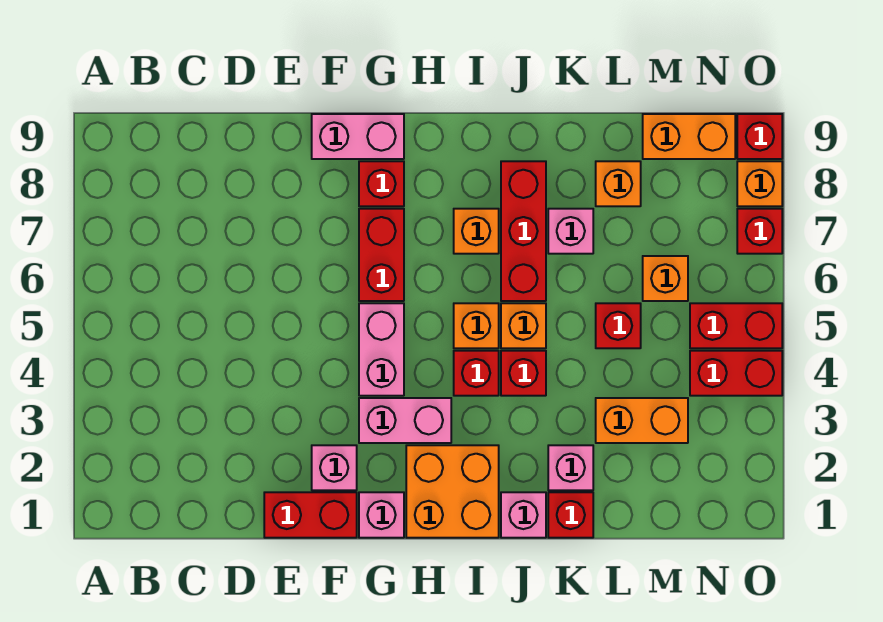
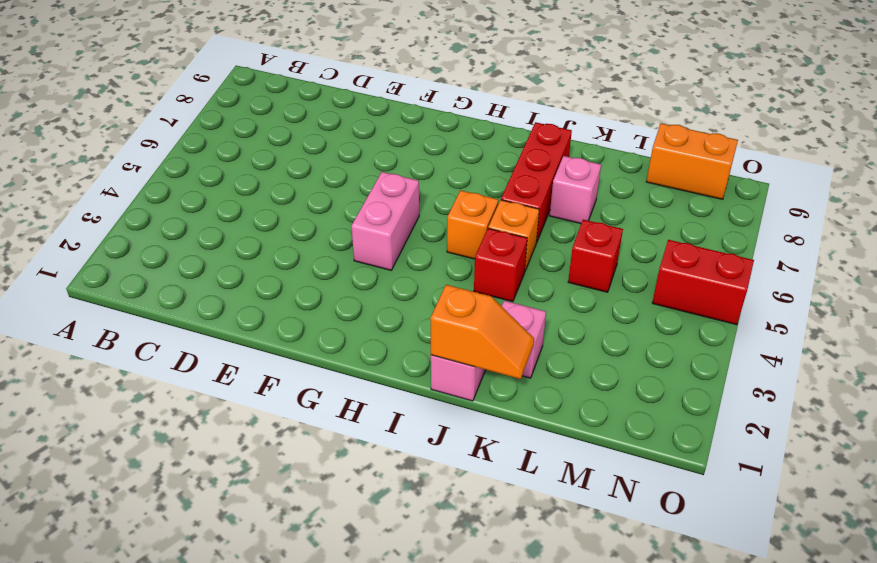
orange slope J1:K1 level 2 top J -> none
none -> red brick E1:F1 level 1
none -> pink brick F2 level 1
none -> pink brick F9:G9 level 1

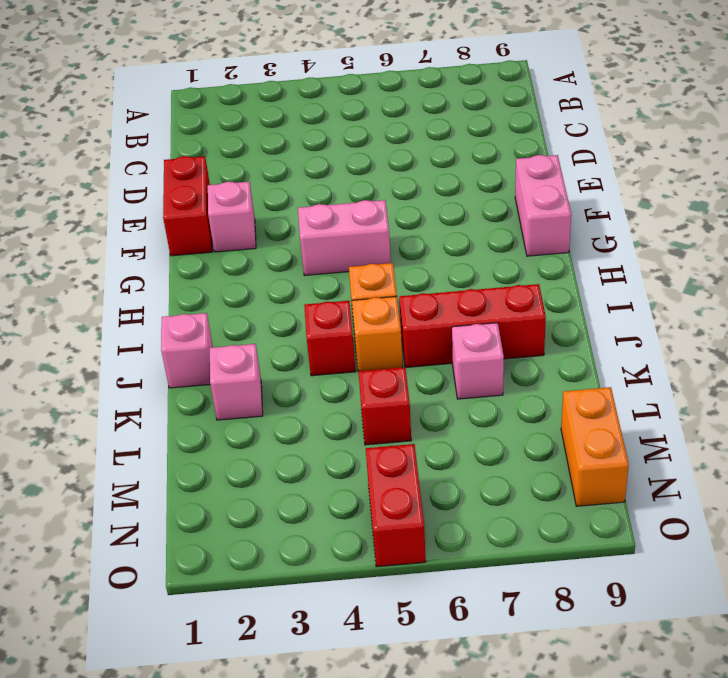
none -> pink brick G1 level 1
none -> pink brick G3:H3 level 1
none -> red brick G6:G7 level 1

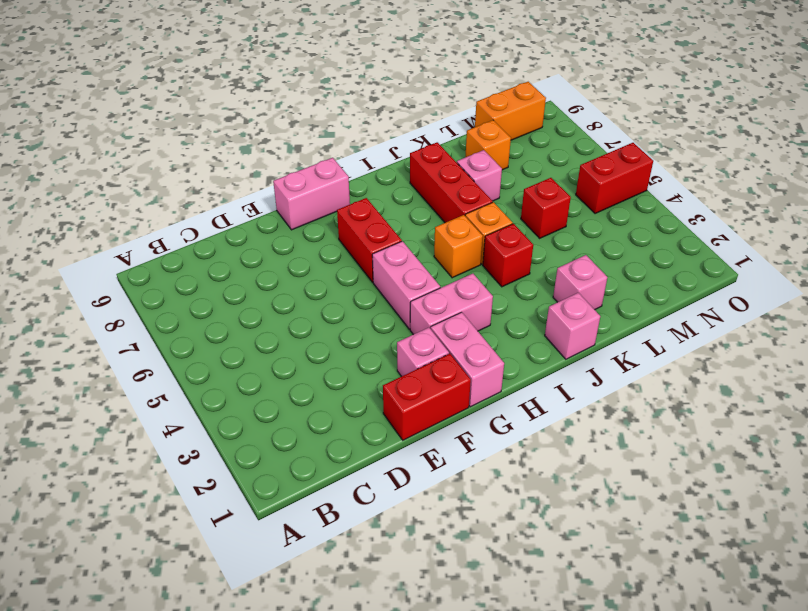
pink brick G1:G2 level 1 -> pink brick G1 level 1
none -> red brick G8 level 1
none -> orange brick H1:I2 level 1
none -> red brick I4 level 1

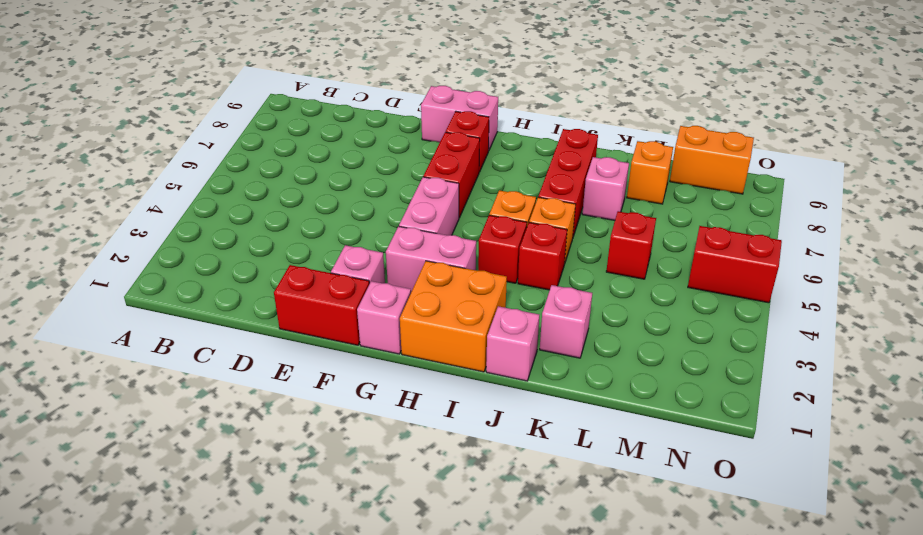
none -> orange brick I7 level 1
none -> red brick K1 level 1
none -> orange brick L3:M3 level 1

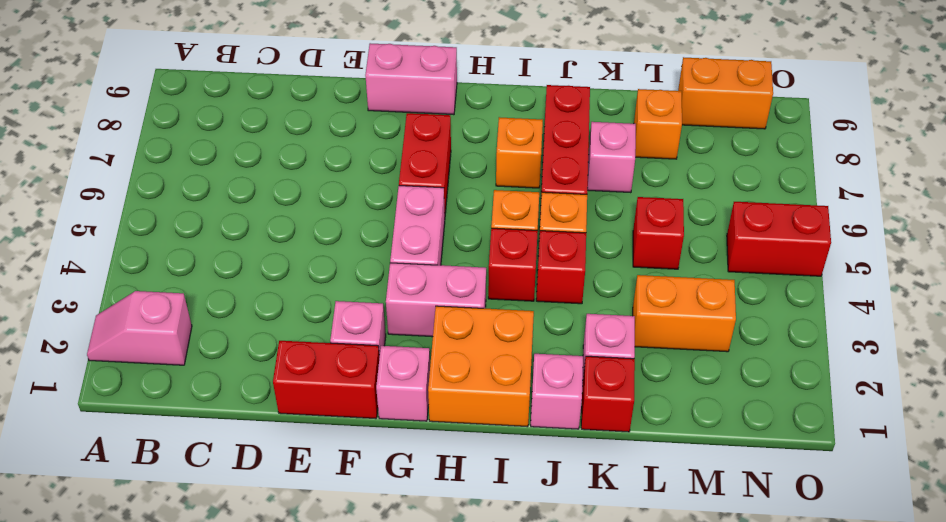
pink slope A2:B2 level 1 top B -> none
none -> red brick G8 level 1
none -> orange brick M6 level 1
none -> red brick N4:O4 level 1

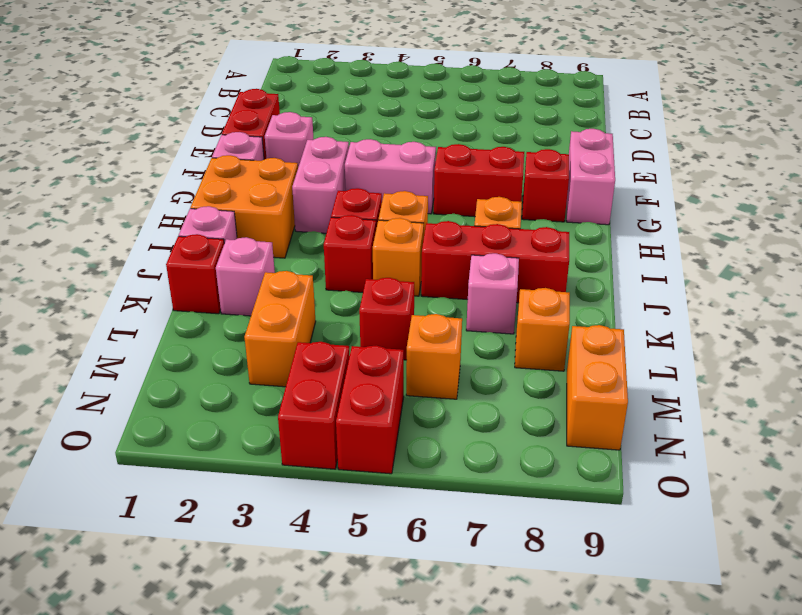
none -> red brick O7 level 1
none -> orange brick O8 level 1
none -> red brick O9 level 1

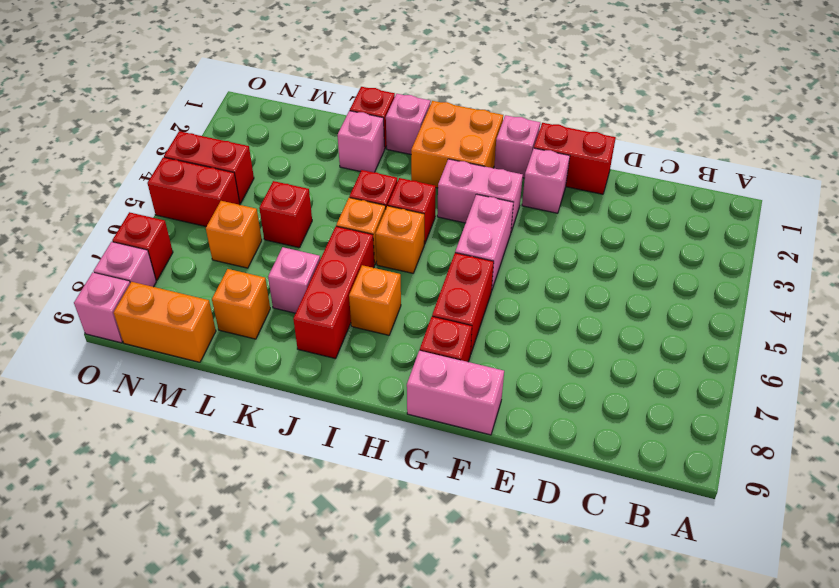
pink brick O8 level 1 -> orange brick O8 level 1
pink brick O9 level 1 -> red brick O9 level 1
none -> orange brick L3:M3 level 1

